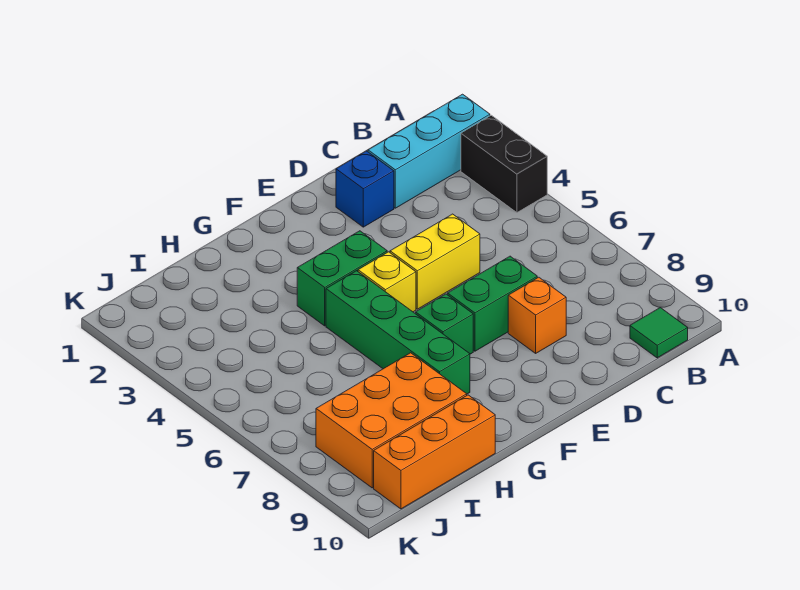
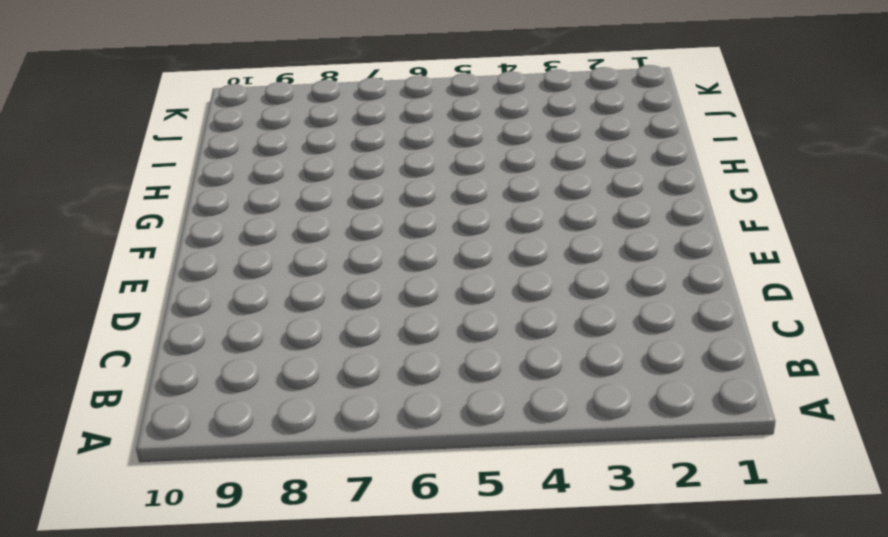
none -> cyan brick A2:C2 level 1
none -> black brick A3:A4 level 1
none -> green tile B10 level 1

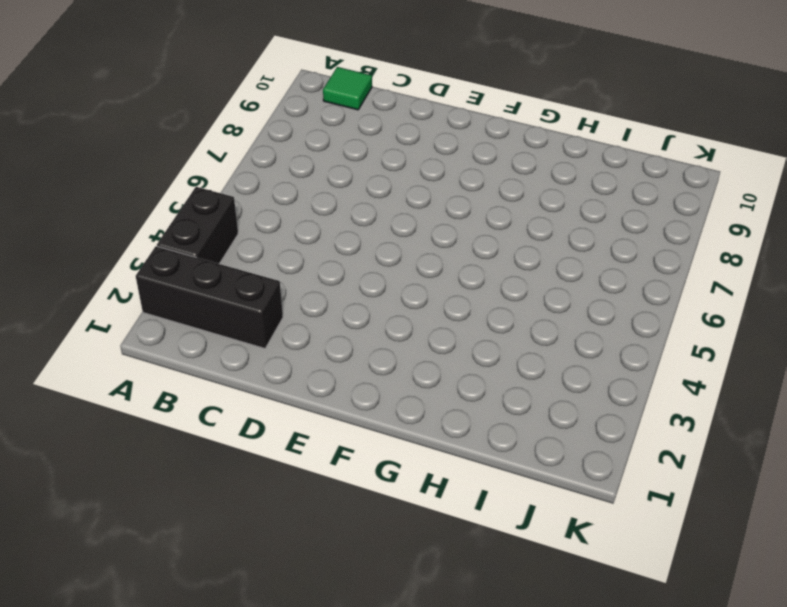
black brick A2:C2 level 1 -> cyan brick A2:C2 level 1
none -> blue brick D2 level 1
none -> yellow brick D5:E5 level 1
none -> green brick D7:E7 level 1

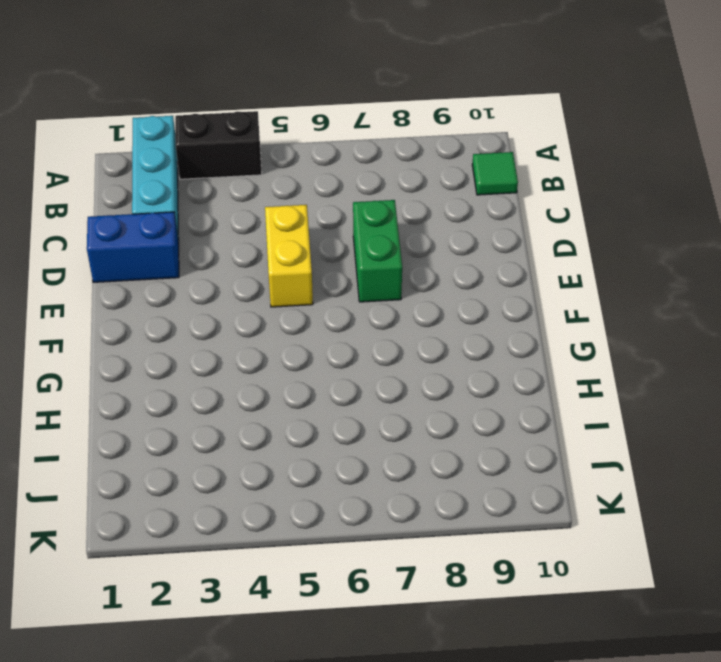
blue brick D1:D2 level 1 -> blue brick D2 level 1
none -> orange brick D8 level 1
none -> green brick F4:G4 level 1
none -> yellow brick F5 level 1

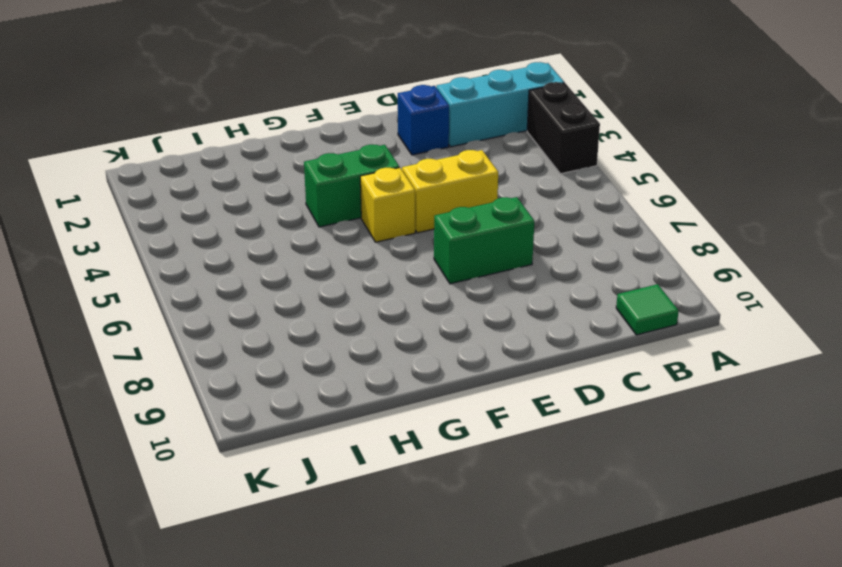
none -> orange brick D8 level 1
none -> green brick F7 level 1
none -> green brick G5:G8 level 1

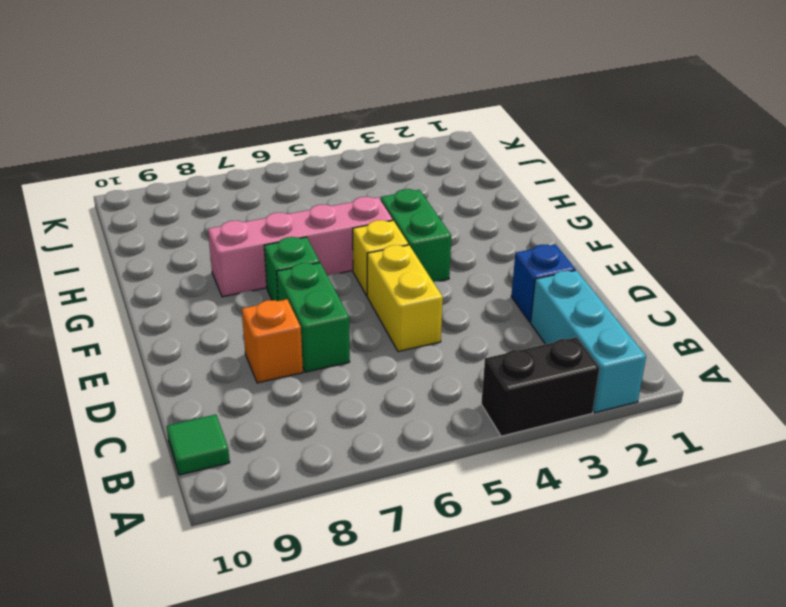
pink brick G5:G8 level 1 -> green brick G5:G8 level 1
none -> orange brick H8:J9 level 1
none -> orange brick H10:J10 level 1

